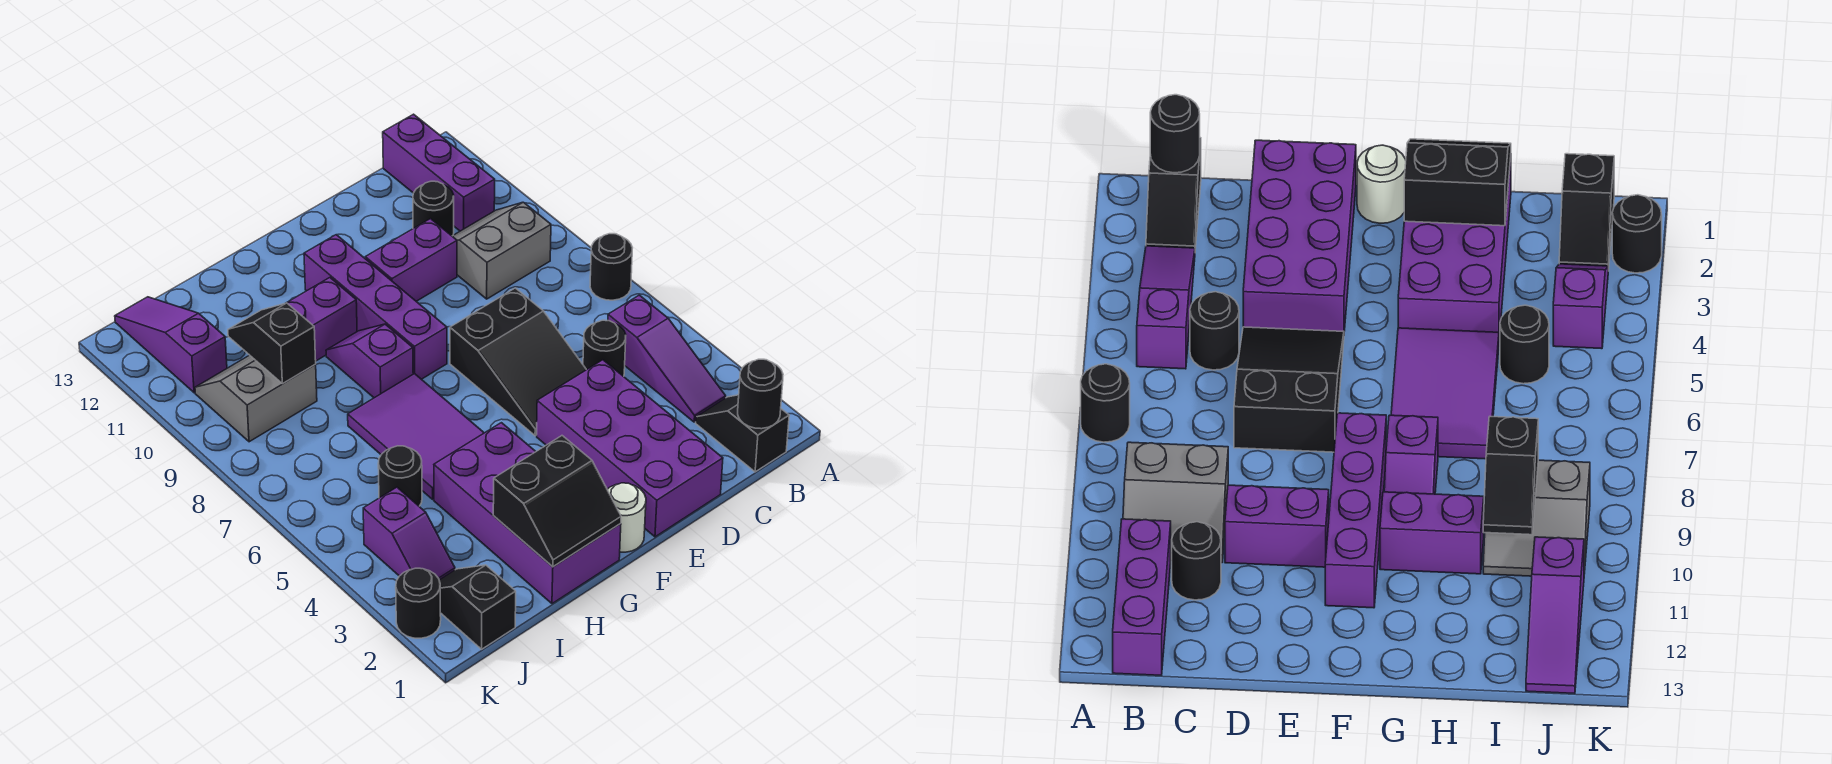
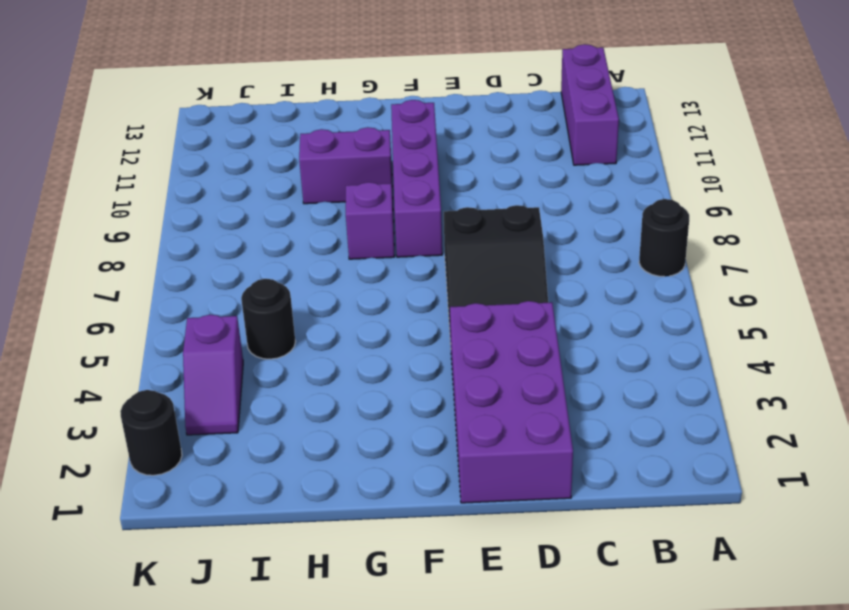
none -> black slope B1:B2 level 1 top 1
none -> purple slope B3:B5 level 1 top 5
none -> grey slope B9:C10 level 1 top 9

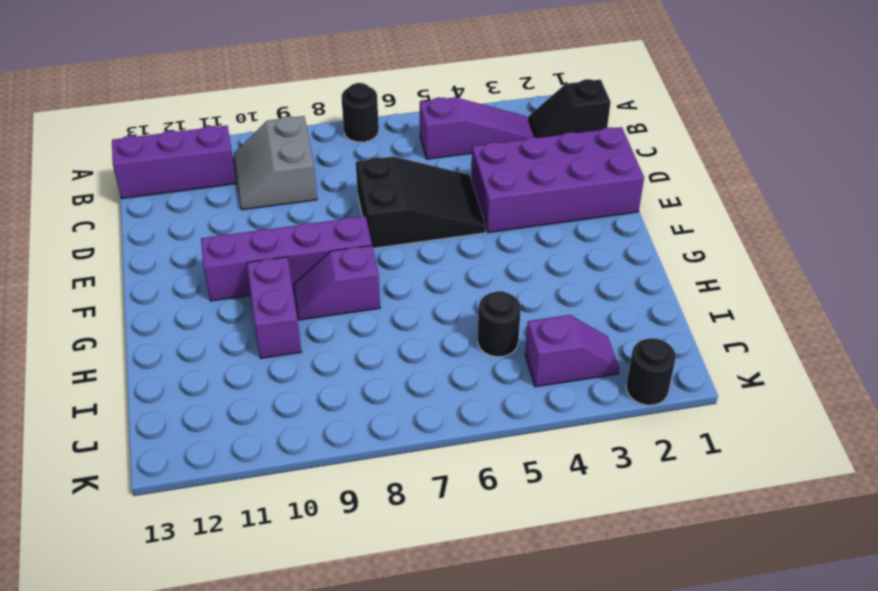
none -> black round brick C5 level 1
none -> black round brick C11 level 1
none -> purple brick D10:E10 level 1

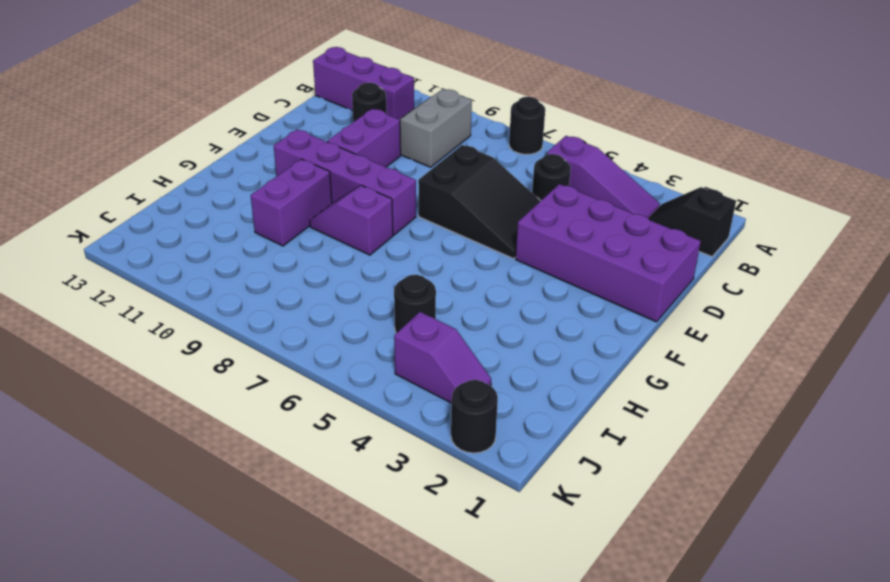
none -> white round brick F1 level 1
none -> purple brick G1:H4 level 1
none -> purple tile G5:H7 level 1

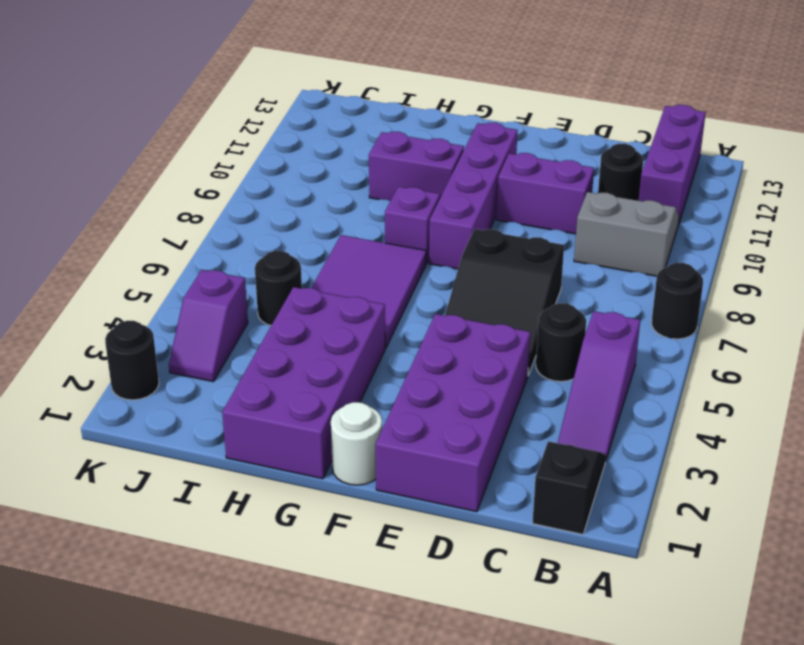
none -> grey slope I9:J10 level 1 top 9
none -> black slope J1:J2 level 1 top 1
none -> purple slope J11:J13 level 1 top 11

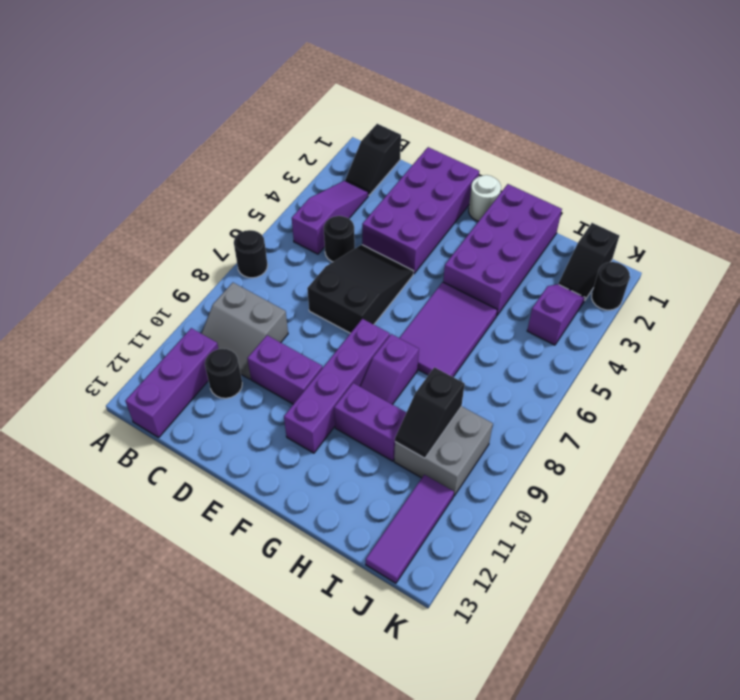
grey brick I9:J10 level 1 -> grey slope I9:J10 level 1 top 9
purple tile J11:J13 level 1 -> purple slope J11:J13 level 1 top 11
none -> black round brick I5 level 1
none -> black round brick B1 level 2
none -> black slope G1:H2 level 2 top 2

